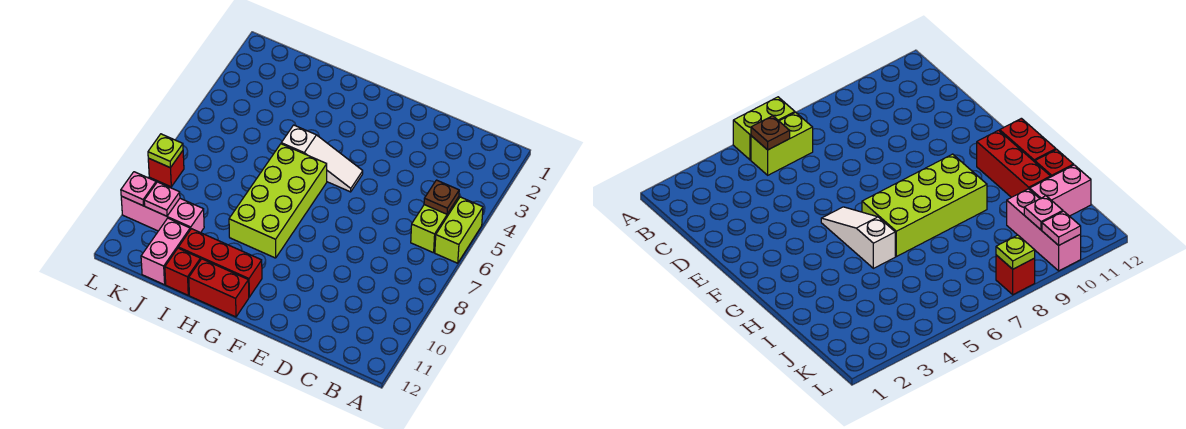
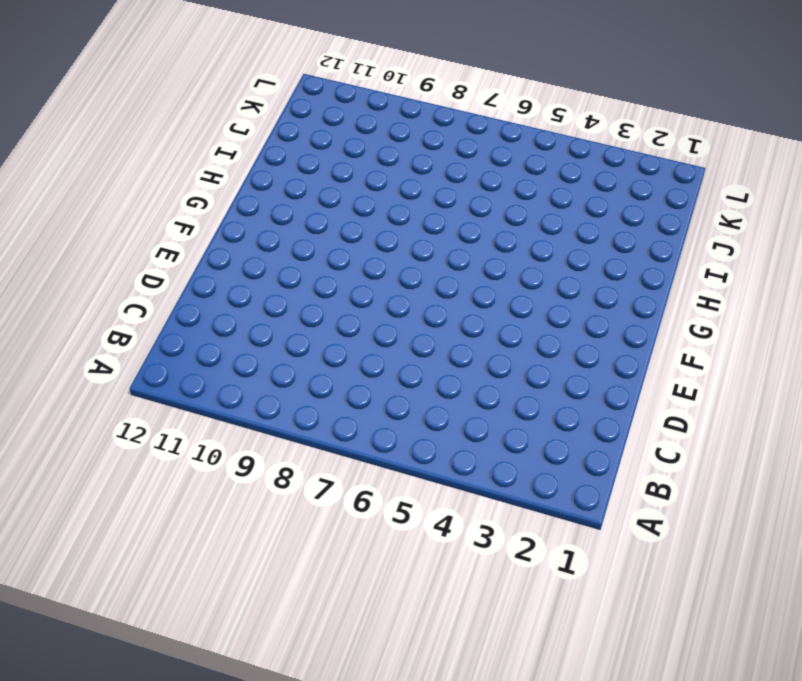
none -> lime brick A5:A6 level 1
none -> lime brick B5:B6 level 1
none -> white slope F5:H5 level 1 top H

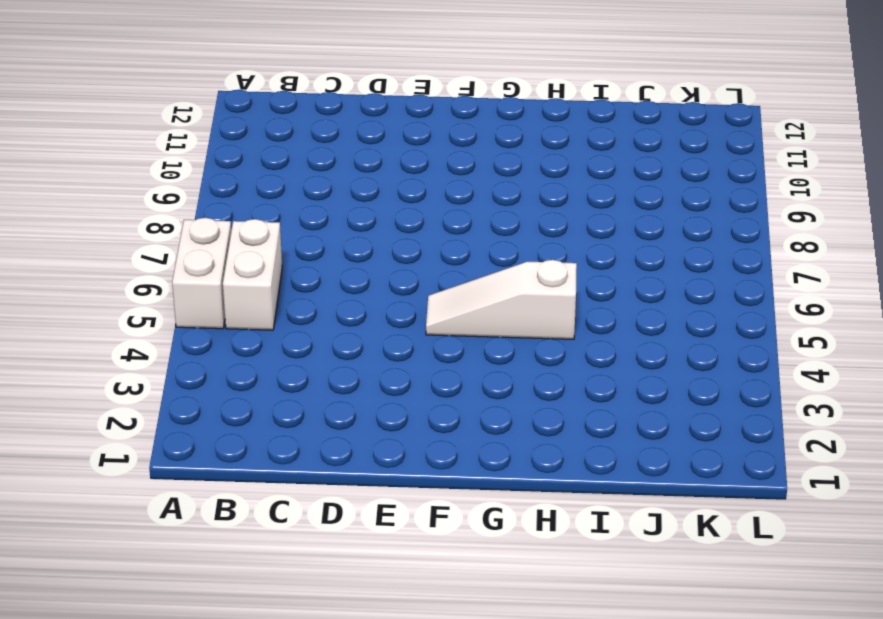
white brick A5:A6 level 1 -> lime brick A5:A6 level 1
white brick B5:B6 level 1 -> lime brick B5:B6 level 1
none -> lime brick G6:H9 level 1
none -> red brick G11:I11 level 1
none -> red brick G12:H12 level 1

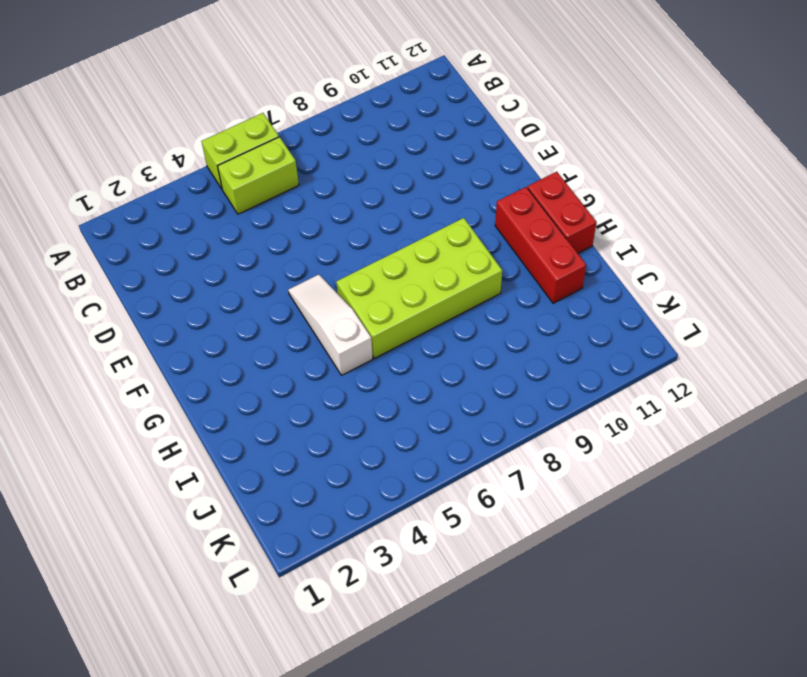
none -> red brick I12 level 1
none -> pink brick J10:L10 level 1
none -> pink brick J11:J12 level 1

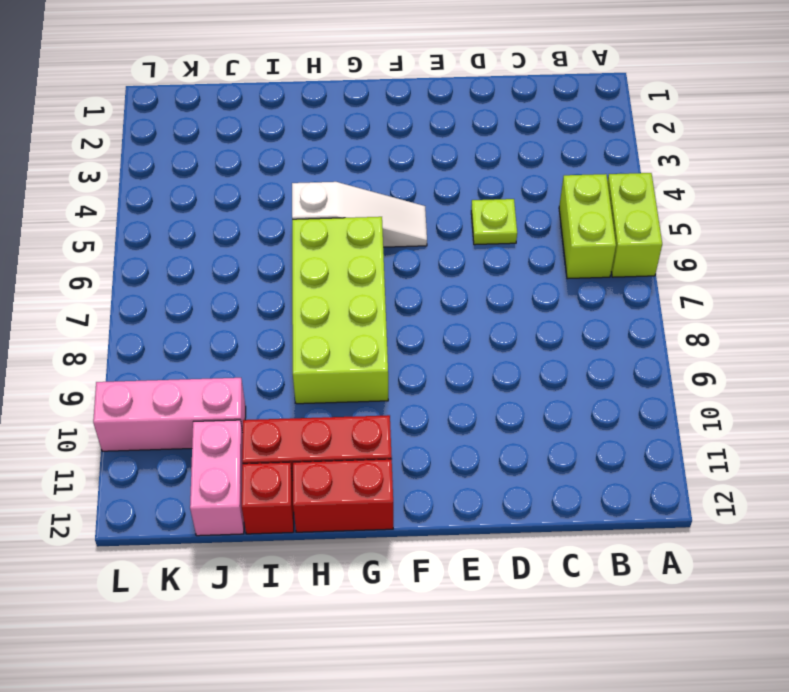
lime plate D5 level 1 -> lime plate L8 level 2
none -> red brick L8 level 1
none -> brown plate B5 level 2
none -> pink plate K10 level 2

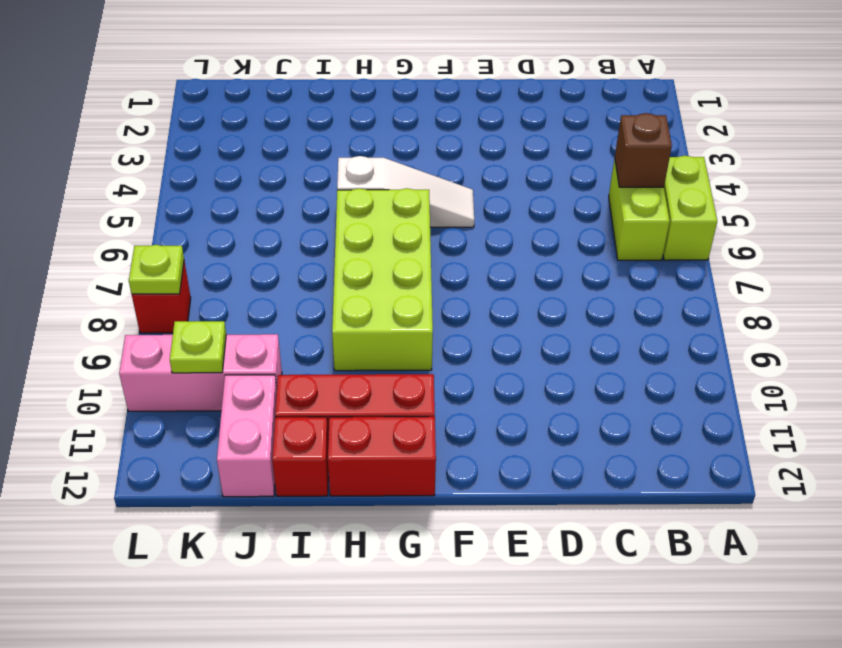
brown brick B5 level 2 -> brown plate B5 level 2
lime plate K10 level 2 -> pink plate K10 level 2
none -> pink plate L10 level 2

